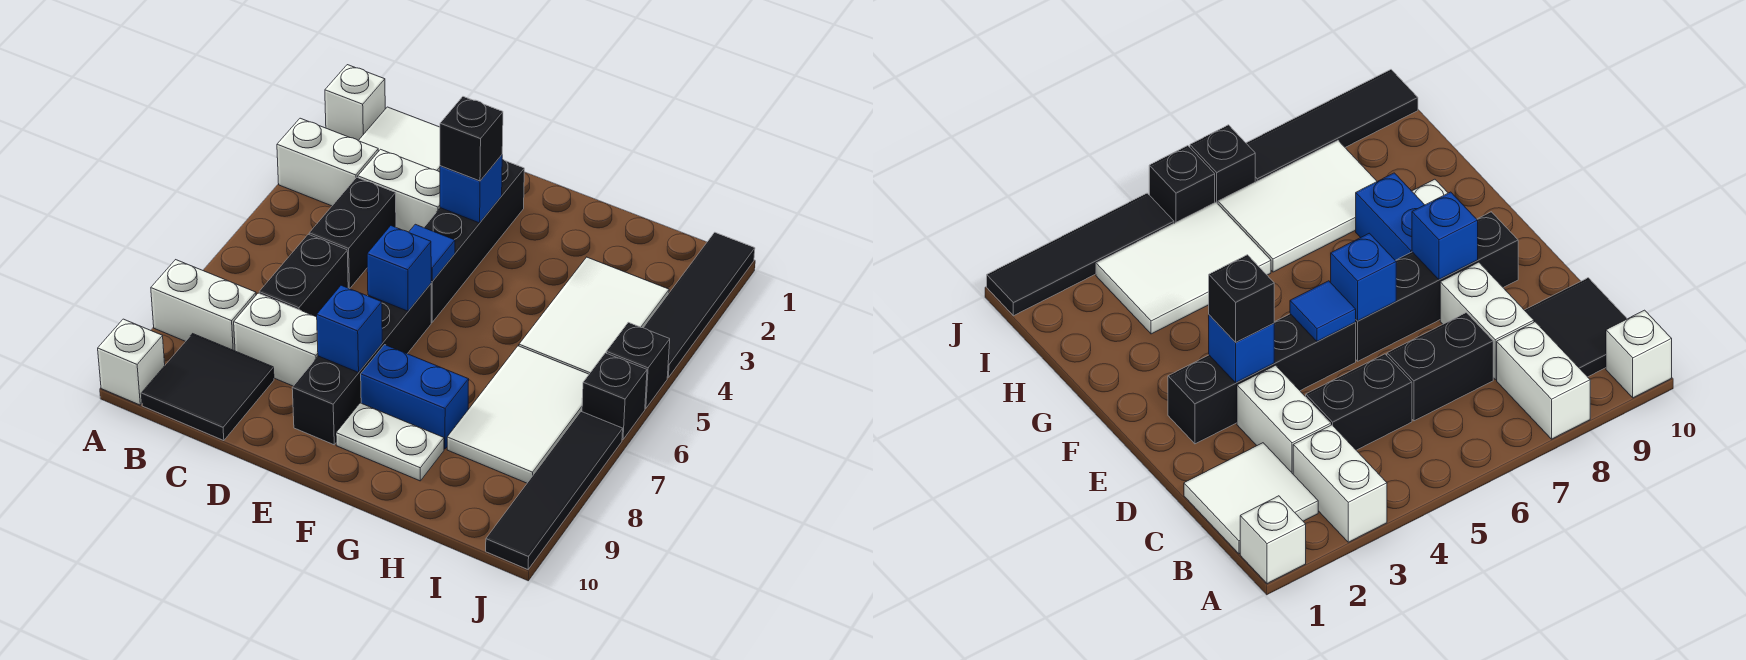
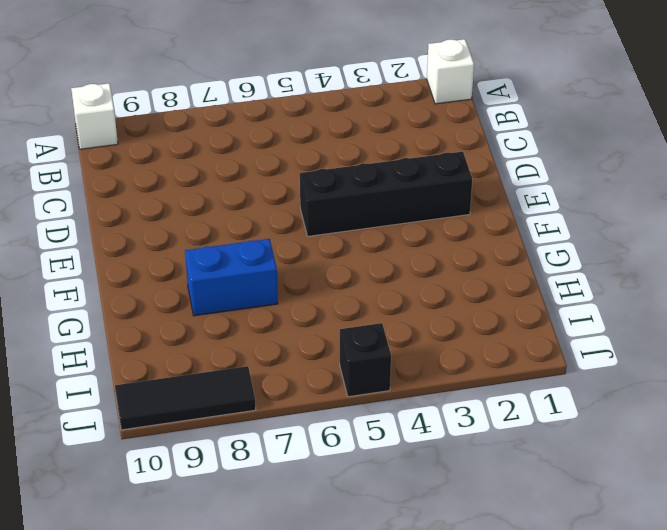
blue brick G7:G8 level 1 -> blue brick F8:G8 level 1
black tile J8:J10 level 1 -> black tile J7:J10 level 1
none -> white brick A3:B3 level 1
none -> white brick A8:B8 level 1
none -> white tile B1:C2 level 1

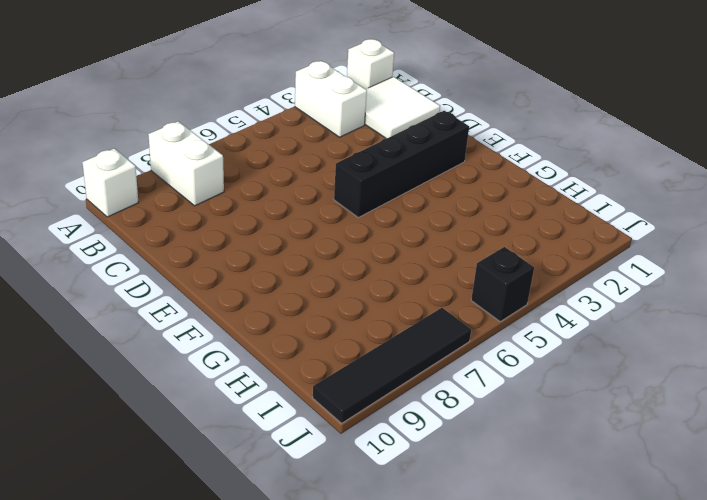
none -> black tile B9:C10 level 1
none -> white brick C3:D3 level 1
none -> black brick C4:C5 level 1

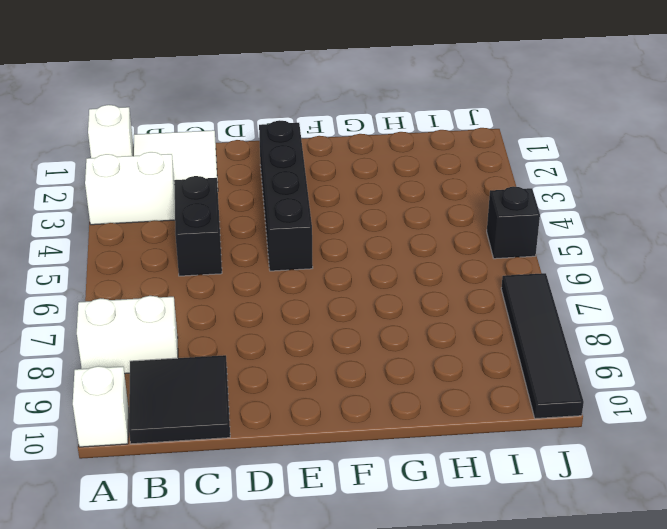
none -> white brick C3:D3 level 1
none -> black brick C6:C7 level 1
none -> white brick C8:D8 level 1

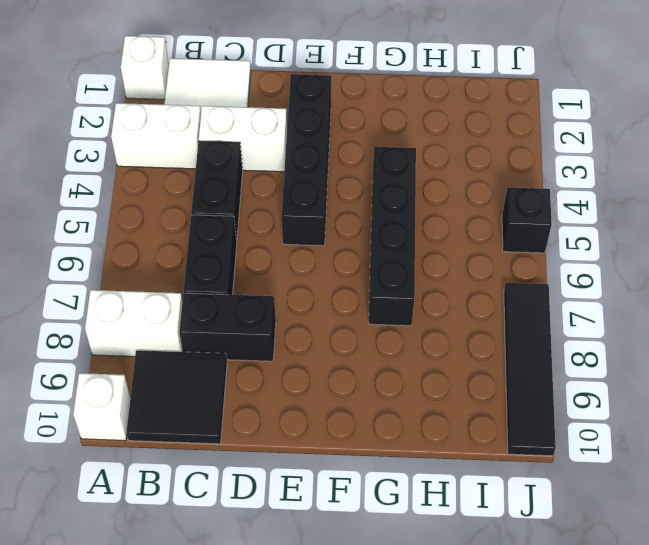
black brick C8:D8 level 1 -> white brick C8:D8 level 1
black brick G4:G7 level 1 -> black brick E6:E9 level 1
none -> blue brick F8:G8 level 1
none -> white plate F9:G9 level 1
none -> white tile H3:I5 level 1

